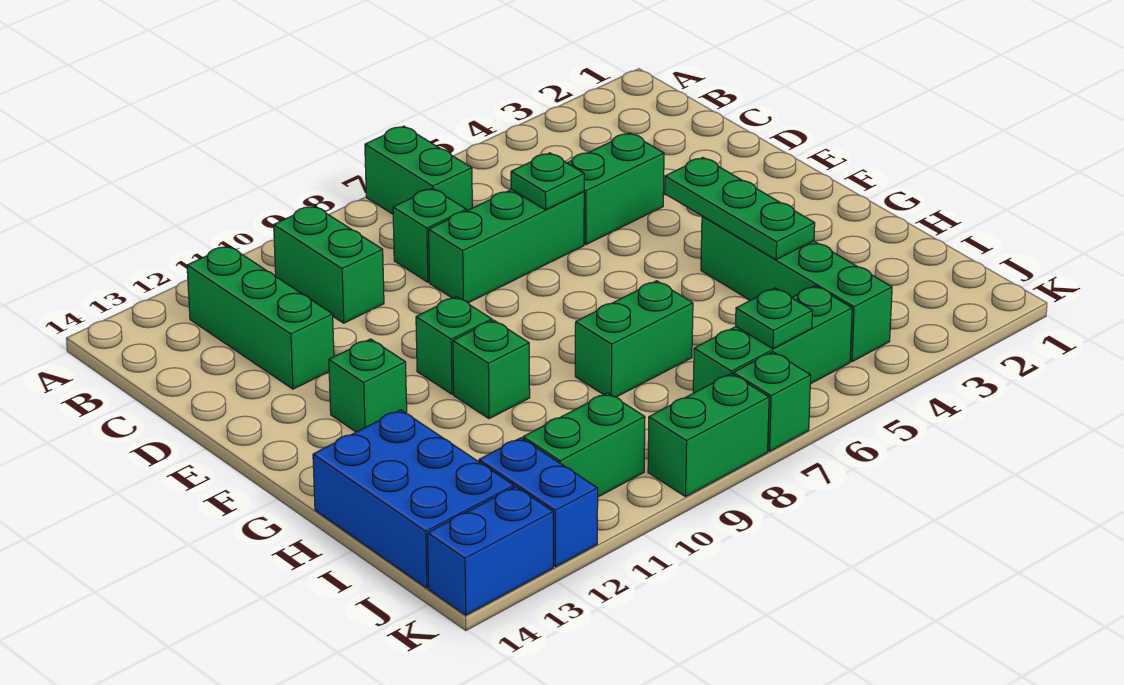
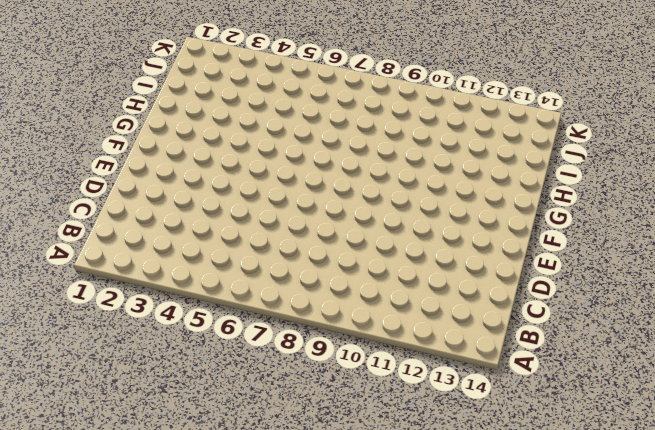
none -> green brick A7:B7 level 1
none -> green brick B10:C10 level 1
none -> green brick B12:D12 level 1

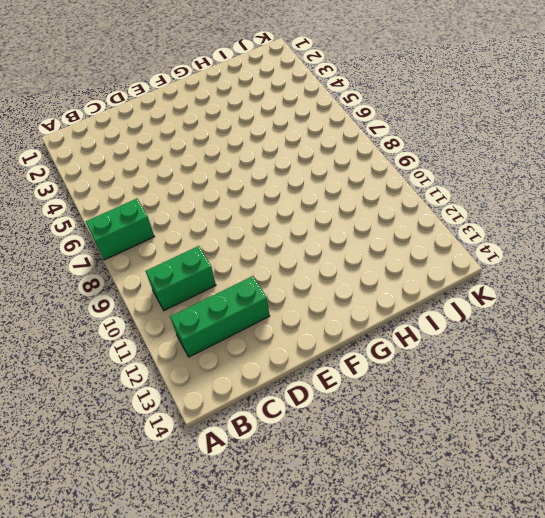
none -> green brick C8 level 1
none -> green brick D4:D5 level 1
none -> green brick D6:D8 level 1

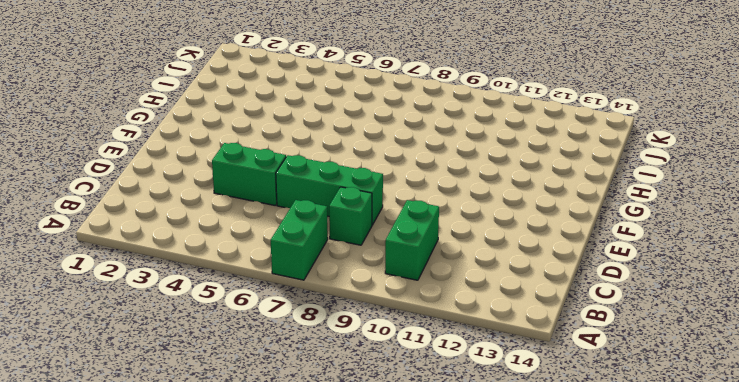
none -> green brick B12:D12 level 1
none -> green brick F10 level 1
none -> green brick F12 level 1

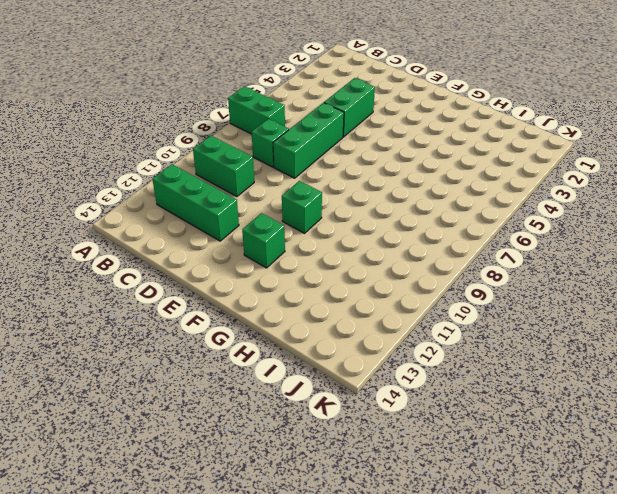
none -> green brick G4:J4 level 1
none -> green brick G10 level 1
none -> green brick H7:H8 level 1

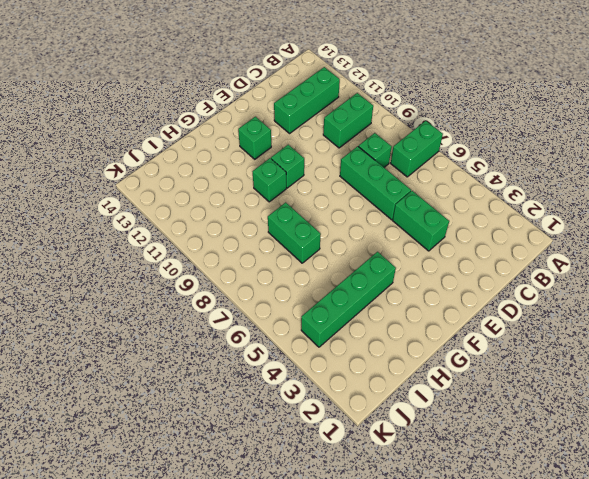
none -> blue brick H13:J14 level 1
none -> green brick J5:J7 level 1
none -> green brick J10:J11 level 1

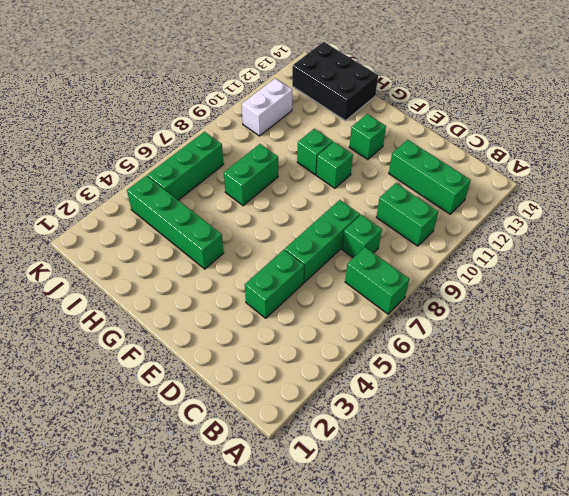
black brick H13:J14 level 1 -> blue brick H13:J14 level 1
white brick J10:J11 level 1 -> green brick J10:J11 level 1
none -> blue brick J12:K12 level 1
none -> green brick K7 level 1
none -> green brick K8:K9 level 1

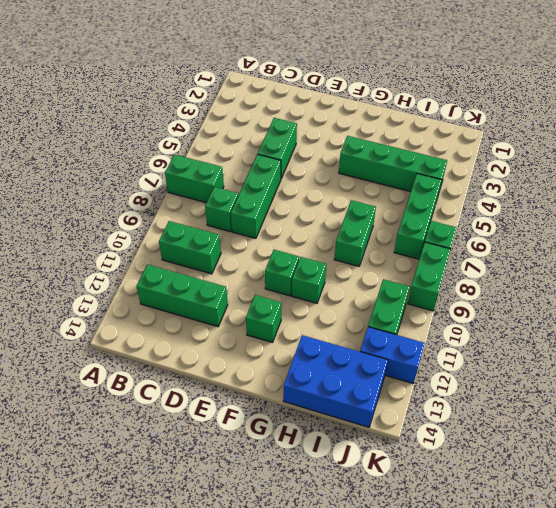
none -> blue brick K13:K14 level 1
none -> green plate D6 level 2
none -> green plate F4:H4 level 2

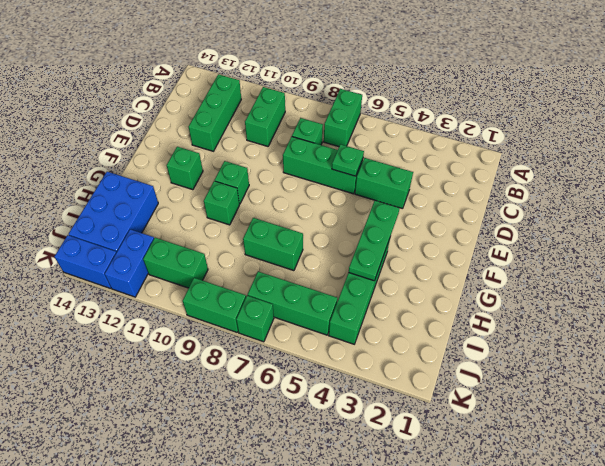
none -> green plate J6 level 2

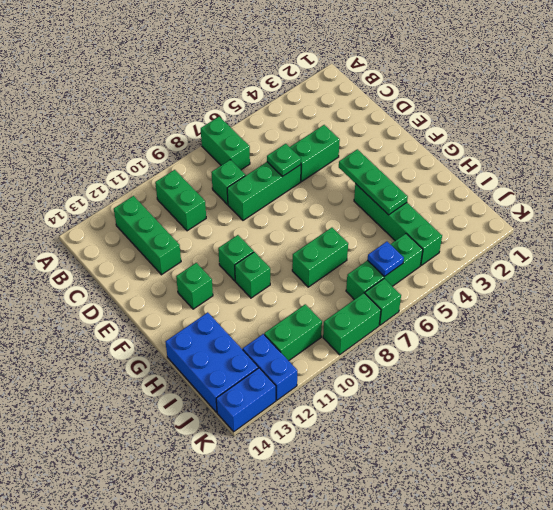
blue plate J6 level 2 -> green plate J6 level 2

